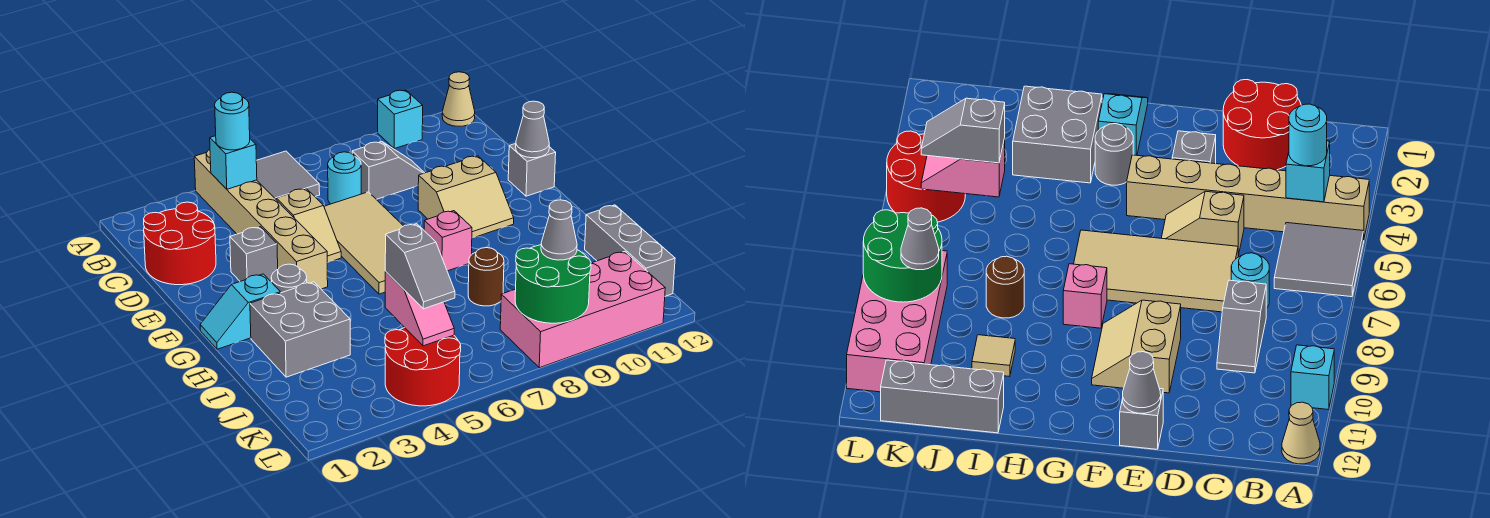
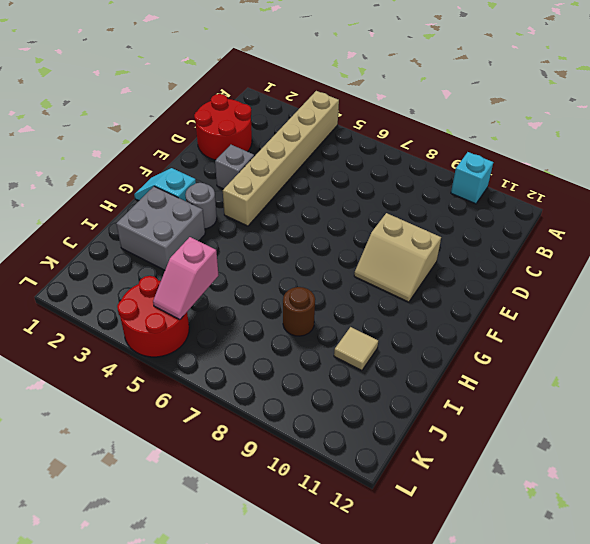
none -> grey tile A5:B6 level 1
none -> tan cone A12 level 1
none -> cyan round brick C7 level 1

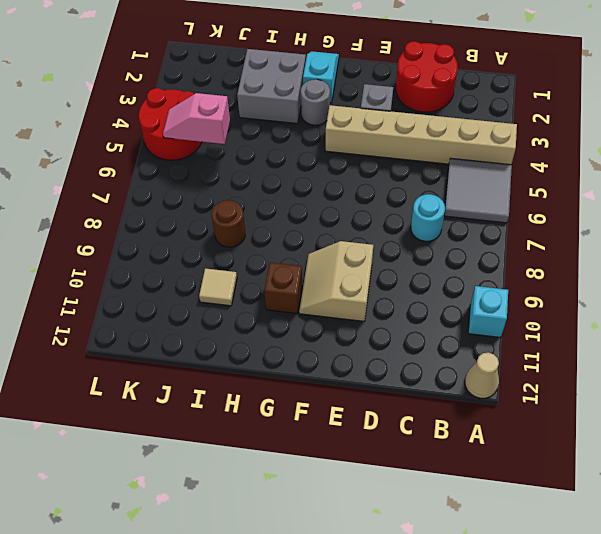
brown brick G10 level 1 -> none
none -> grey slope C8:C9 level 1 top 8
none -> tan slope D5:E5 level 1 top D
none -> tan tile D6:G7 level 1

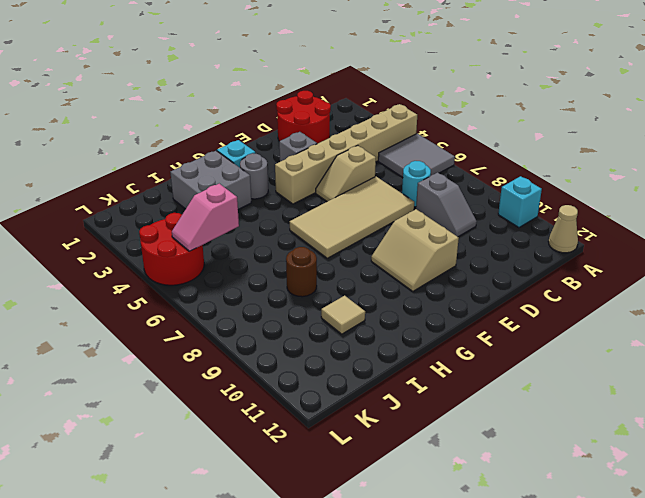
none -> grey brick E12 level 1
none -> pink brick G8 level 1
none -> grey brick I12:K12 level 1

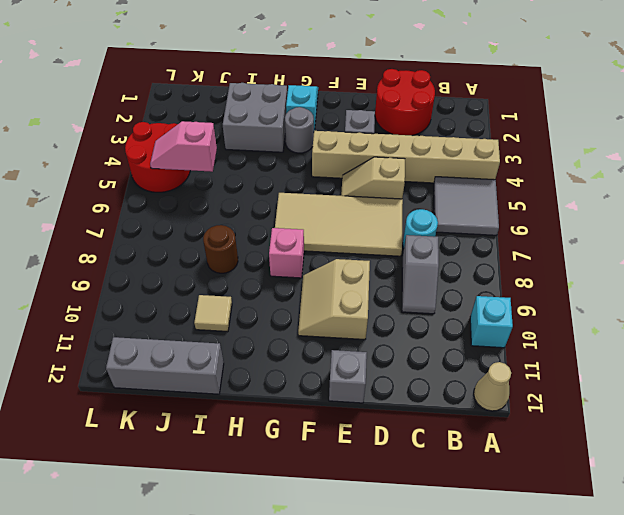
none -> pink brick K8:L11 level 1
none -> cyan brick B4 level 2
none -> grey cone E12 level 2

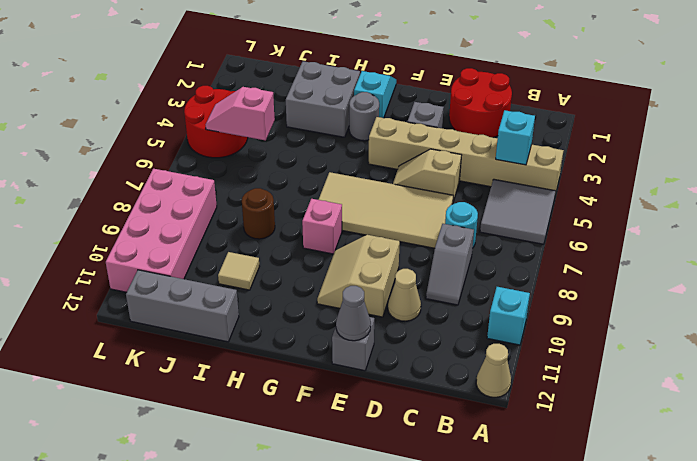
tan cone D10 level 1 -> none
none -> green round brick K8:L9 level 2
none -> cyan round brick B4 level 3
none -> grey slope J5:K5 level 3 top J

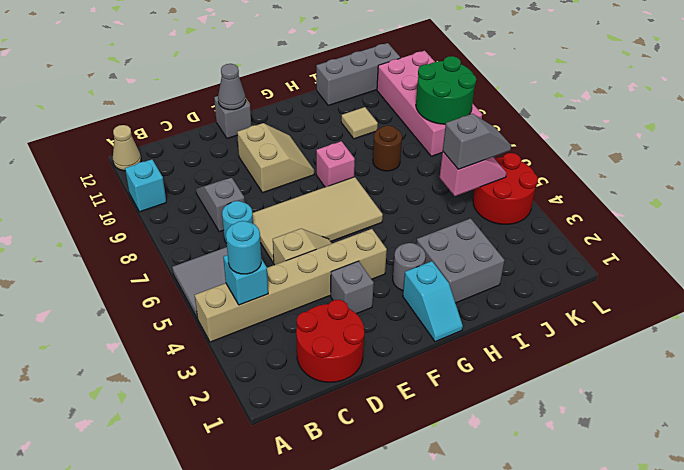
none -> grey cone K9 level 3

